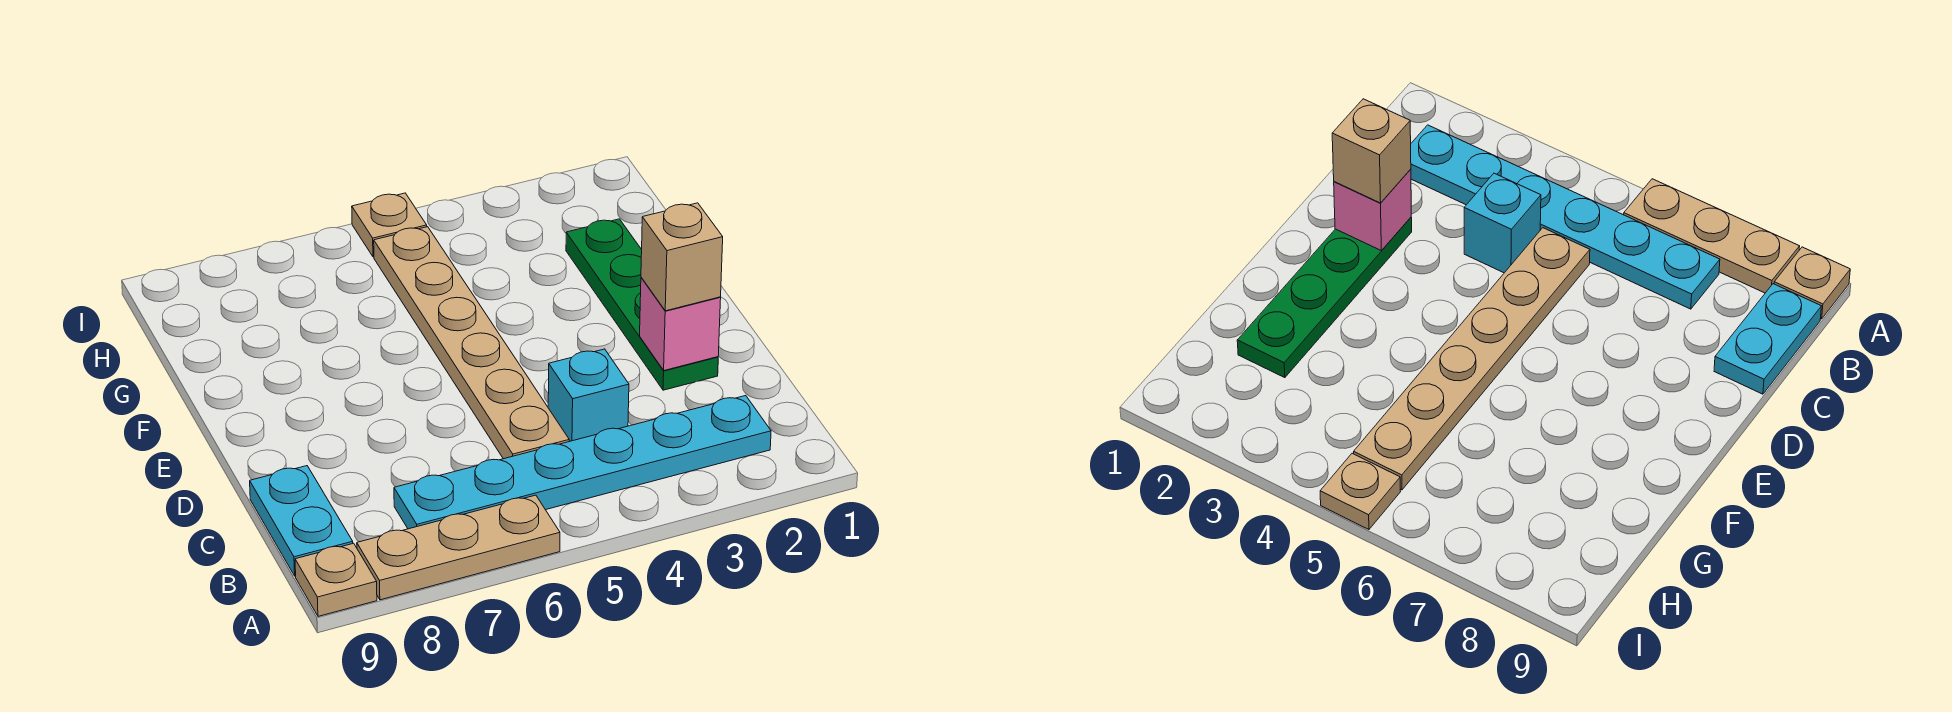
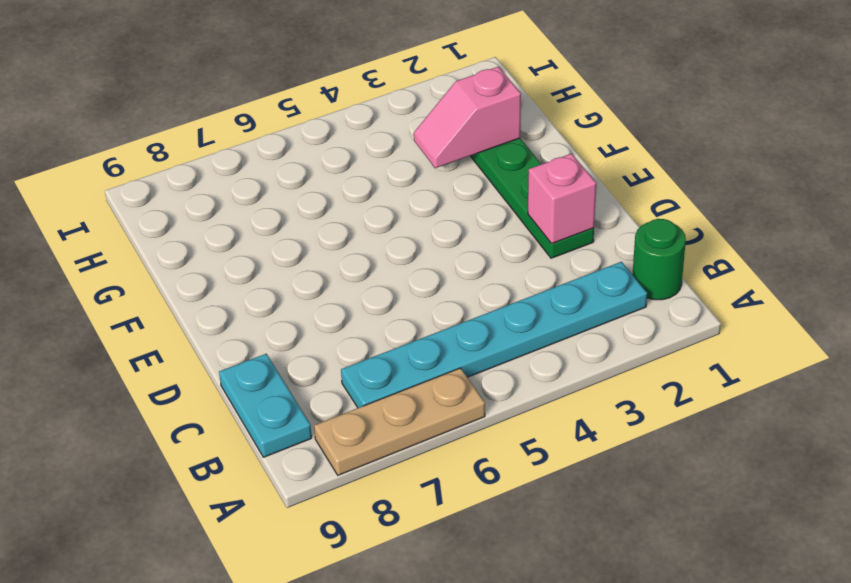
green round brick B1 level 1 -> none
pink slope G2:G3 level 2 top 2 -> none
none -> tan plate A9 level 1
none -> cyan brick C4 level 1

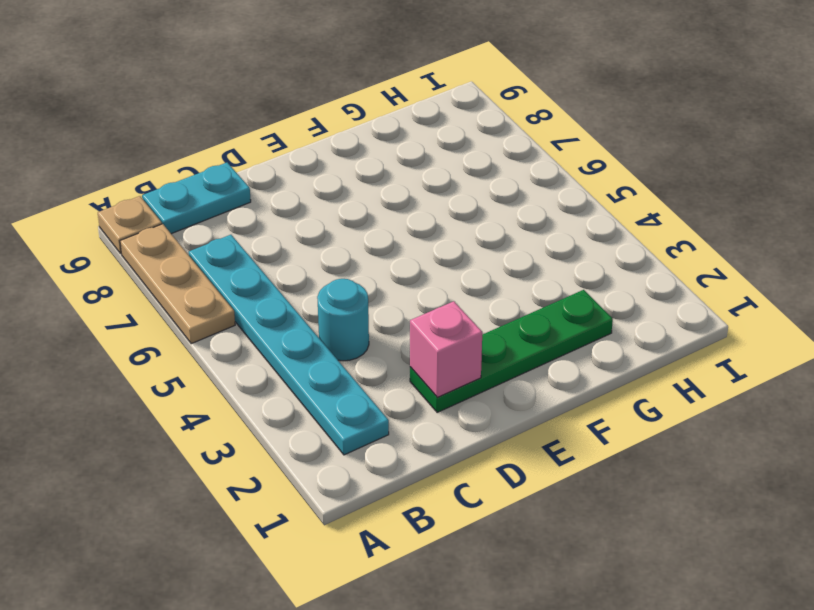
cyan round brick C4 level 1 -> cyan brick C4 level 1
none -> tan plate C5:H5 level 1
none -> tan plate I5 level 1

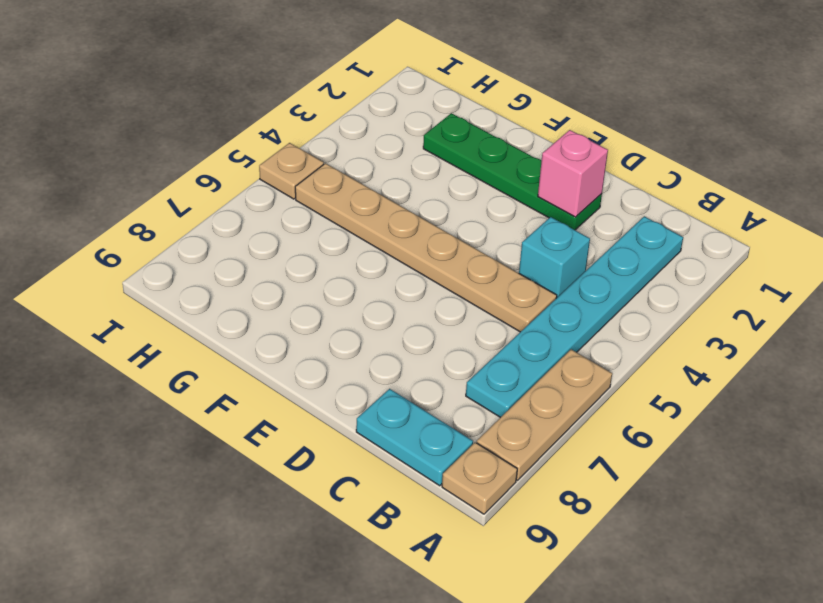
none -> tan brick D2 level 3

